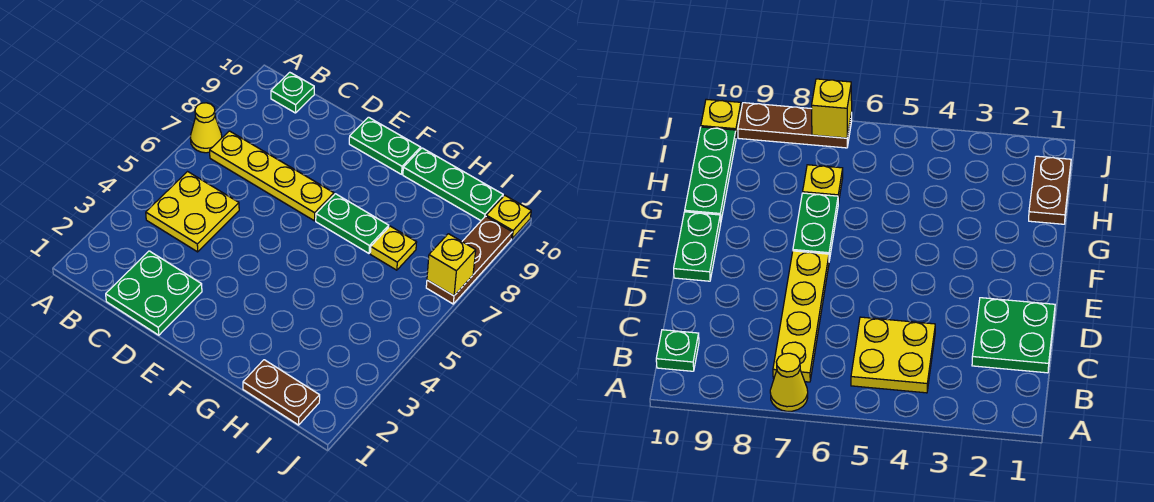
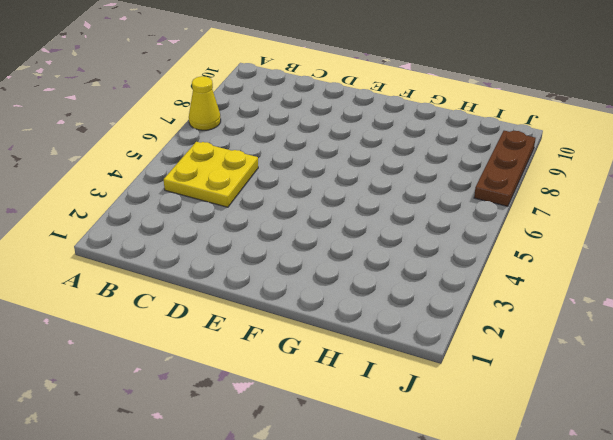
none -> yellow plate B7:E7 level 1
none -> green plate B10 level 1
none -> green plate C1:D2 level 1

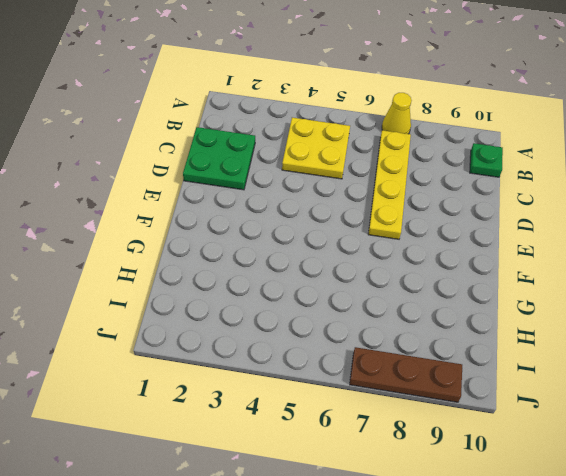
none -> green plate E10:F10 level 1
none -> green plate F7:G7 level 1
none -> green plate G10:I10 level 1

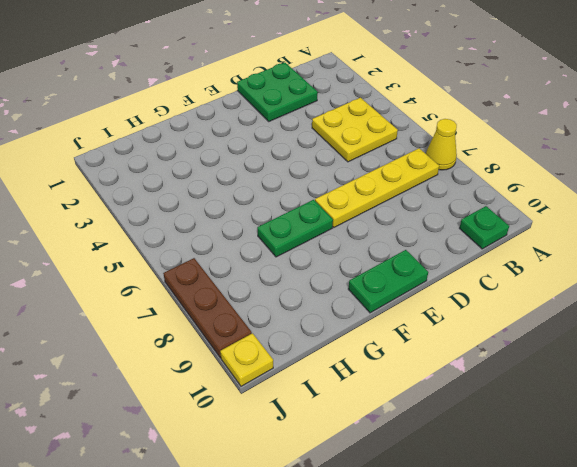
none -> green plate G10:I10 level 1
none -> brown plate H1:I1 level 1
none -> yellow plate H7 level 1

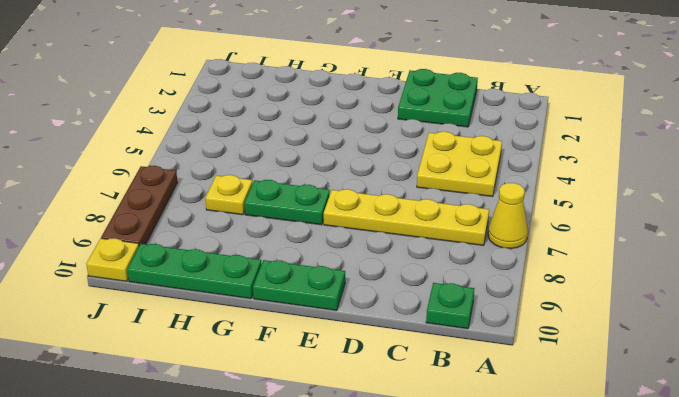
none -> brown plate H1:I1 level 1
none -> yellow brick J7 level 2

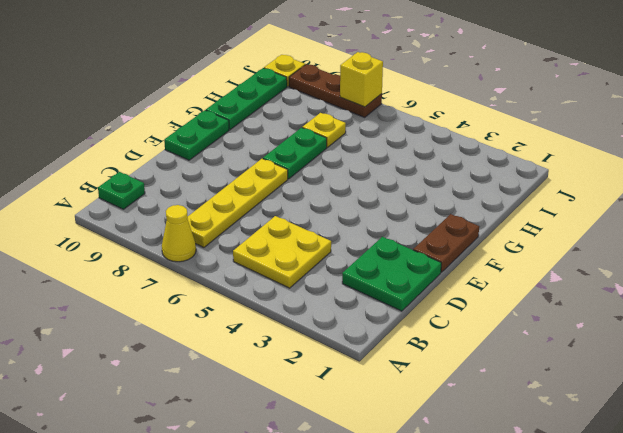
brown plate E1:F1 level 1 -> brown plate H1:I1 level 1

